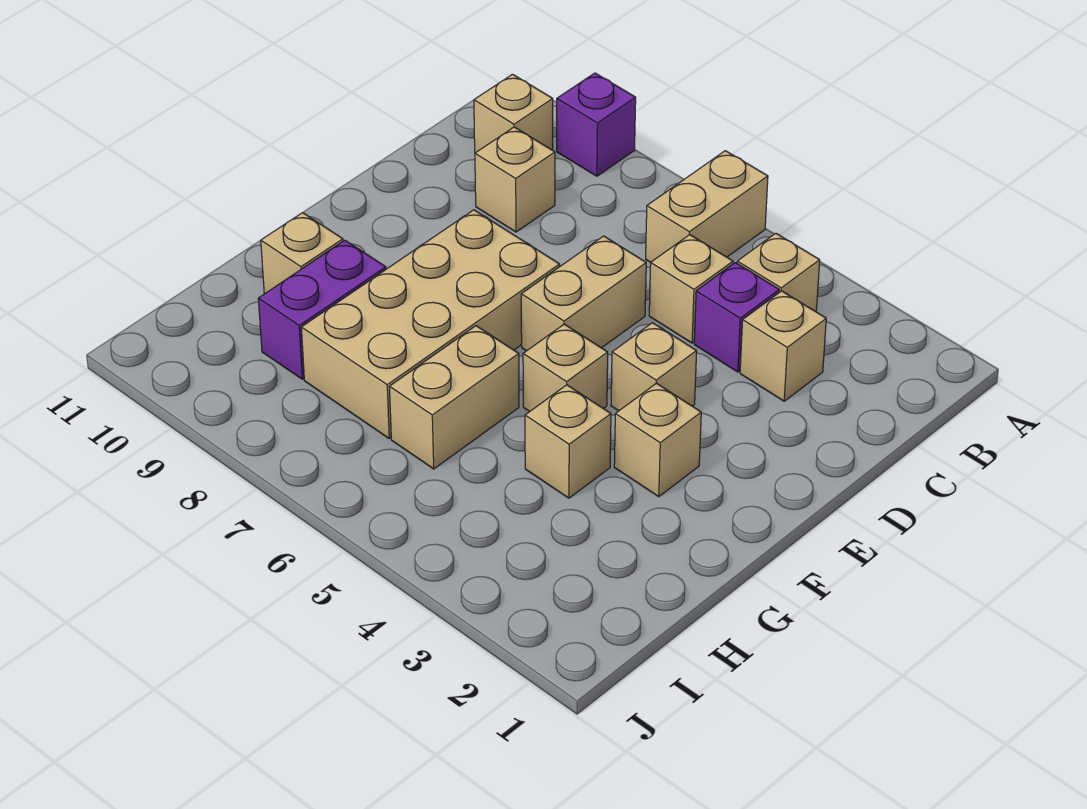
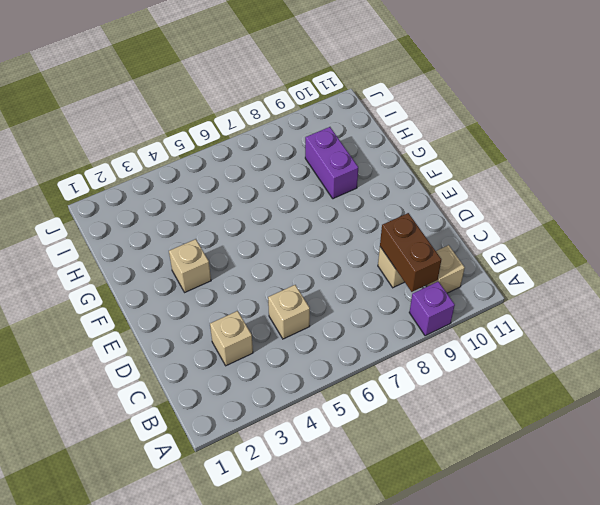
brown brick B9:C9 level 2 -> none
none -> tan brick A6:B6 level 1
none -> tan brick B4 level 1
none -> purple brick C4 level 1

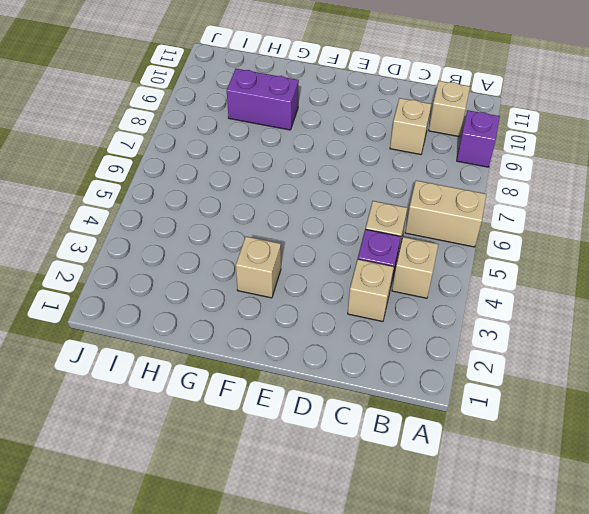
none -> tan brick D6:E6 level 1
none -> tan brick E4 level 1
none -> tan brick E7:H8 level 1

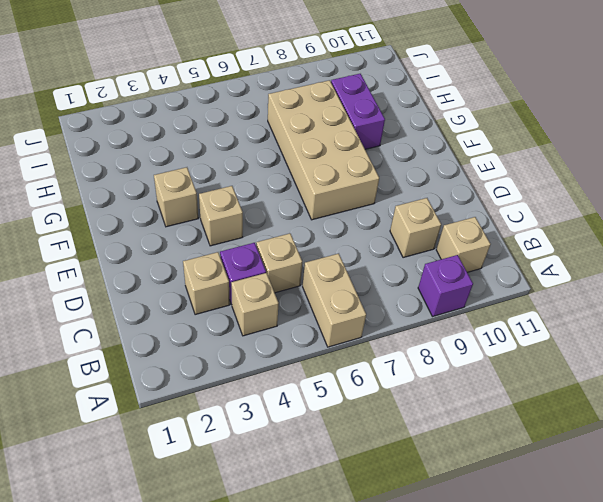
none -> tan brick D6:E6 level 1
none -> tan brick F5 level 1
none -> tan brick G4 level 1

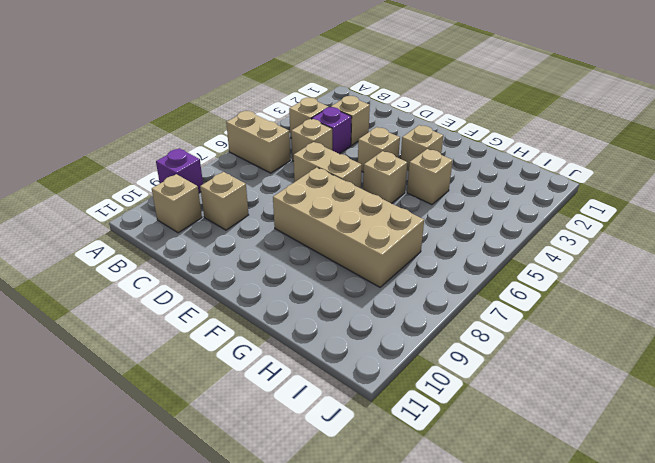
none -> tan brick G6:H6 level 1
none -> purple brick G9:H9 level 1
none -> tan brick G10 level 1

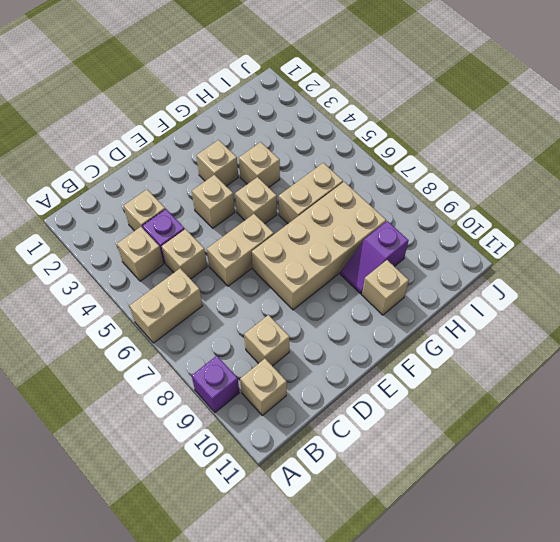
purple slope G9:H9 level 1 top H -> purple brick G9:H9 level 1

